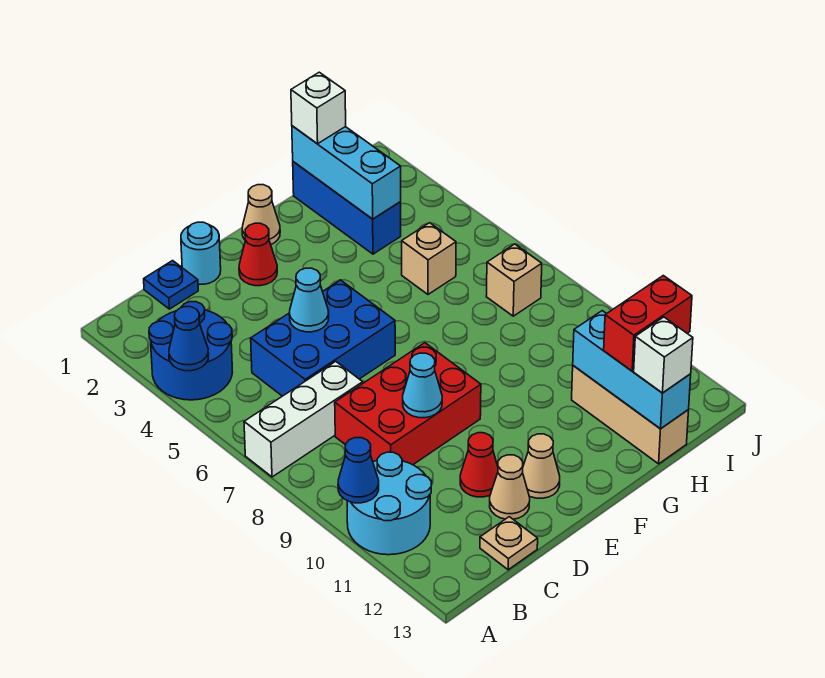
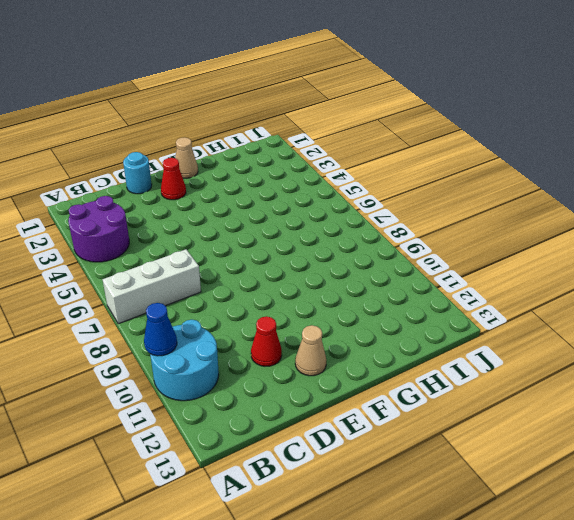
purple round brick A3:B4 level 1 -> blue round brick A3:B4 level 1
none -> blue plate C1 level 1
none -> blue brick C5:E6 level 1
none -> red brick C8:E9 level 1

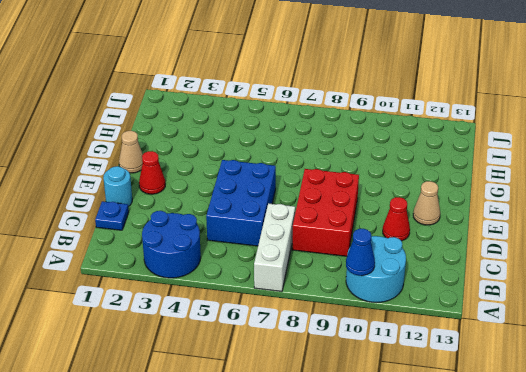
none -> tan plate C13 level 1
none -> tan cone D12 level 1
none -> blue brick H1:H3 level 1

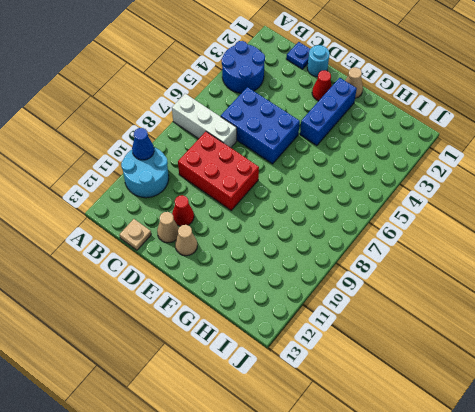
blue brick F2:F4 level 1 -> blue brick H1:H3 level 1
none -> tan brick H5 level 1
none -> tan brick H11:H13 level 1
none -> tan brick I7 level 1

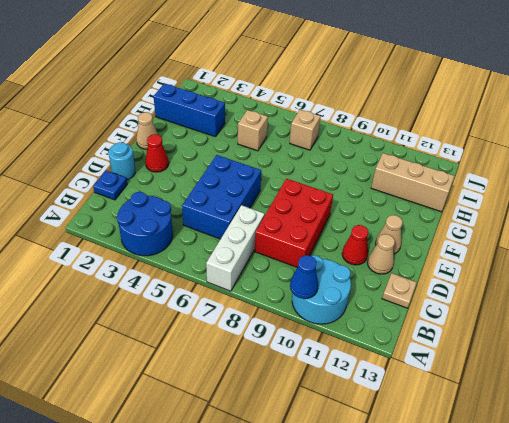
none -> blue cone A4 level 2
none -> cyan cone D5 level 2
none -> cyan cone D9 level 2

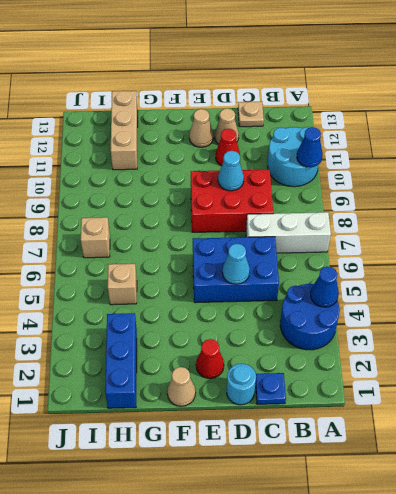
none -> cyan brick H1:H3 level 2
none -> cyan brick H11:H13 level 2
none -> white brick H1 level 3

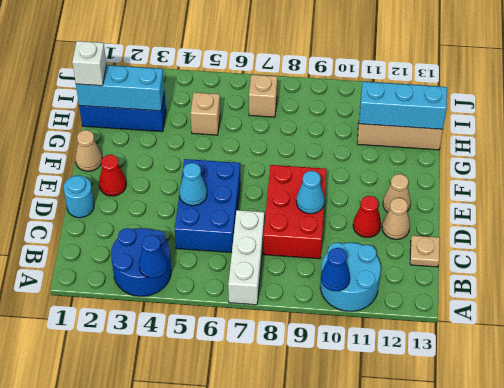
none -> blue plate C1 level 1
none -> red brick H12:I12 level 3
none -> white brick H13 level 3

